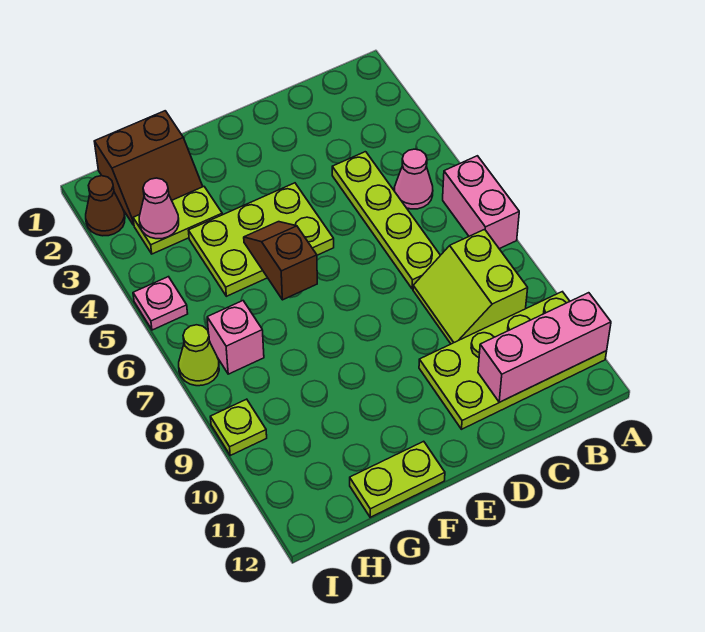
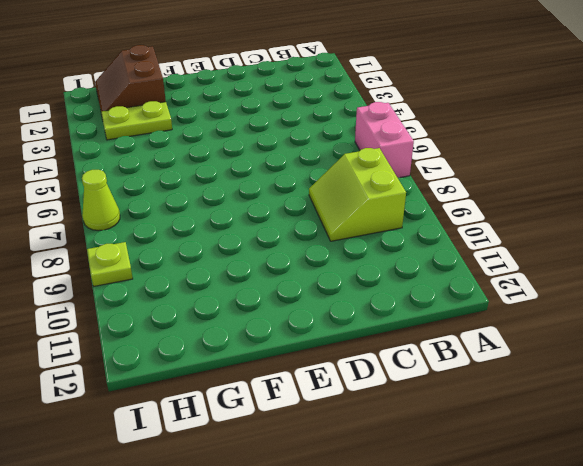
brown slope G1:H2 level 1 top G -> brown slope G1:H2 level 1 top 1
none -> lime plate A10:D11 level 1
none -> pink cone B5 level 1
none -> lime plate C4:C7 level 1

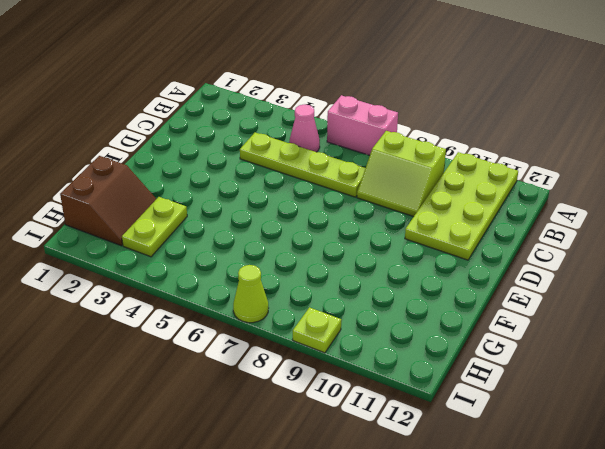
none -> lime plate E4:G5 level 1
none -> lime plate F12:G12 level 1
none -> pink brick H7 level 1

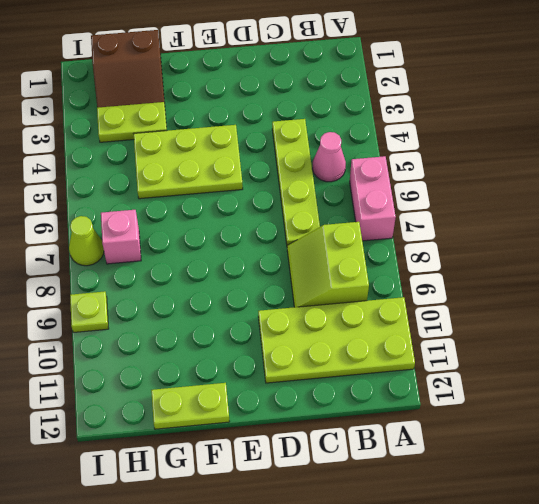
none -> brown cone I2 level 1
none -> pink plate I5 level 1
none -> pink brick A11:C11 level 2

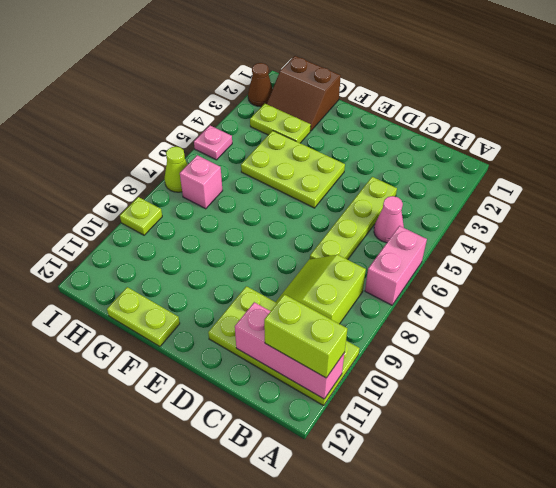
lime brick A11:B11 level 3 -> none
none -> brown slope F5:F6 level 2 top 6
none -> pink cone H3 level 2

